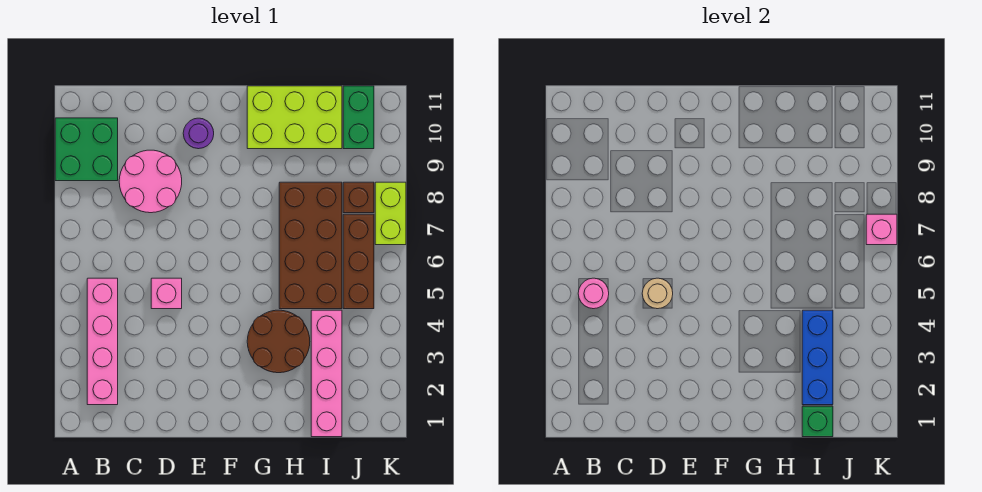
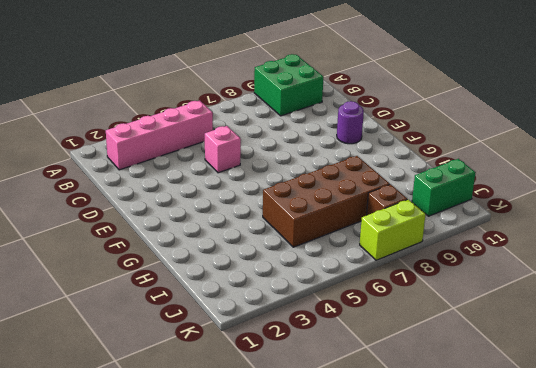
none -> pink round brick C8:D9 level 1
none -> brown round brick G3:H4 level 1
none -> lime brick G10:I11 level 1

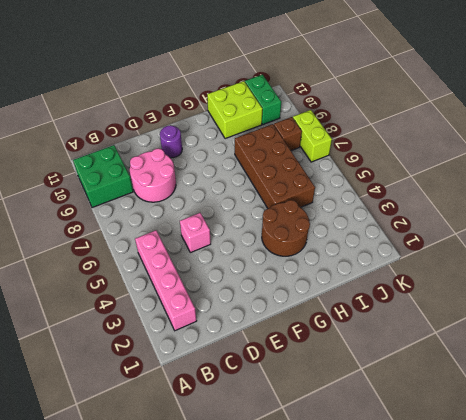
lime brick H10:I11 level 1 -> lime brick G10:I11 level 1
none -> pink brick I1:I4 level 1
none -> brown brick J5:J7 level 1
none -> pink round brick B5 level 2

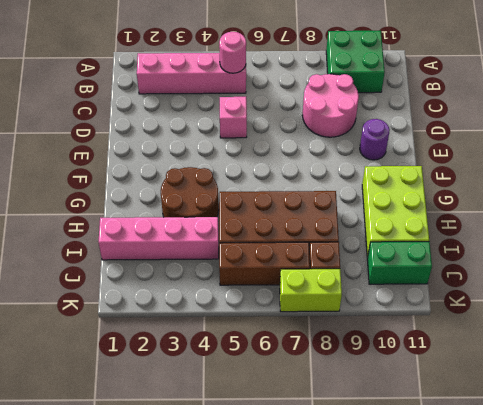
none -> tan round brick D5 level 2
none -> green brick I1 level 2
none -> blue brick I2:I4 level 2

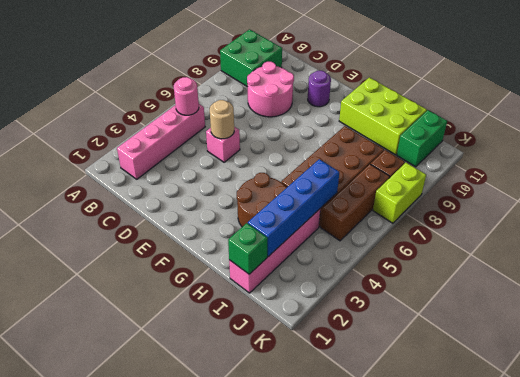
blue brick I2:I5 level 2 -> blue brick I2:I4 level 2
none -> pink brick K7 level 2

